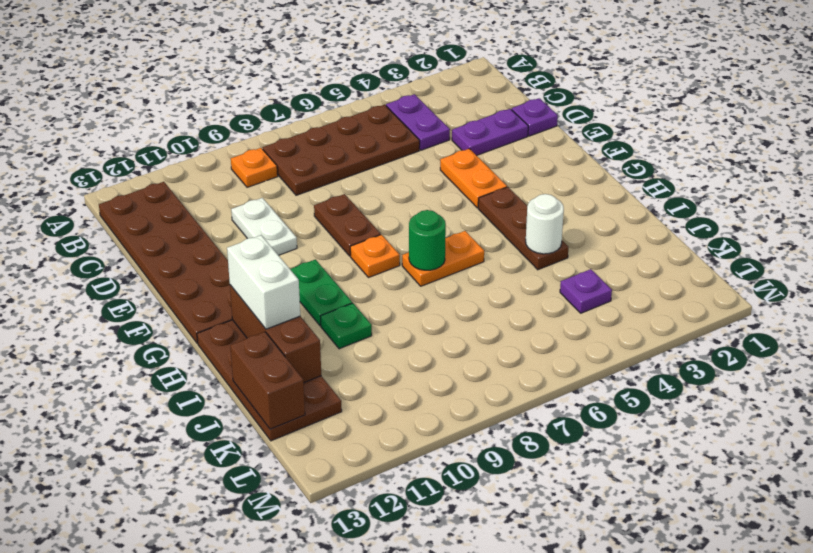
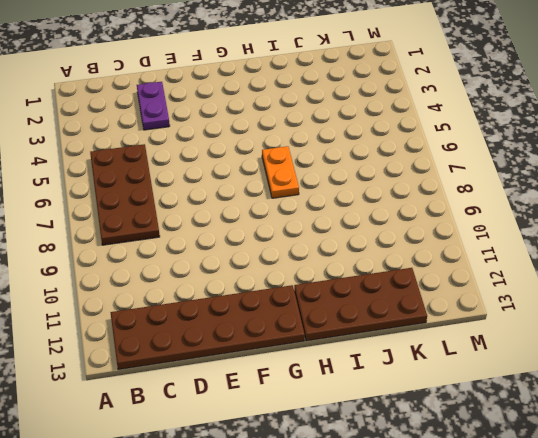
none -> purple plate B4:C4 level 1
none -> orange plate B9 level 1
none -> purple plate D1 level 1

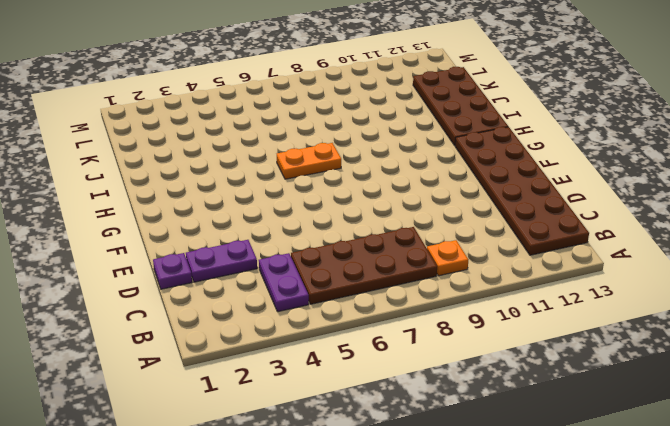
none -> white plate D10:E10 level 1
none -> orange plate E4:F4 level 1
none -> brown plate E8:F8 level 1

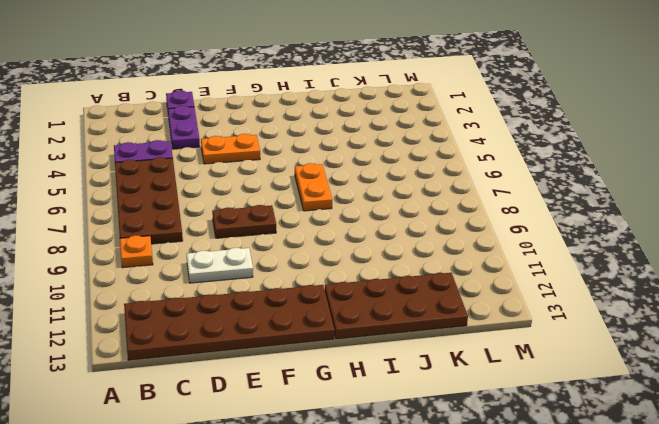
none -> brown plate G4:I4 level 1
none -> orange plate G8 level 1
none -> green plate G10:H10 level 1

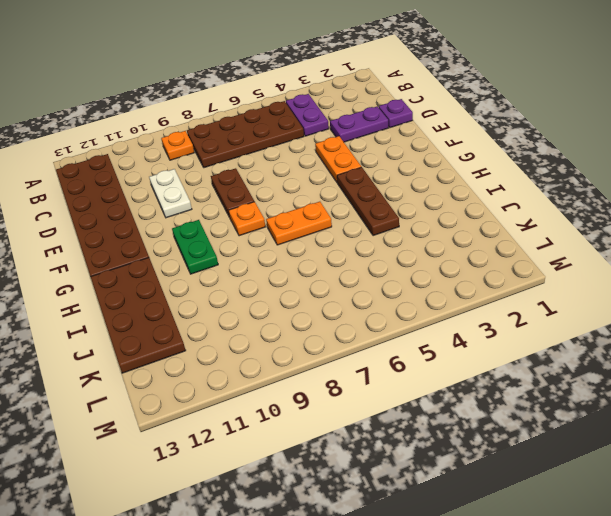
none -> green plate I10 level 1
none -> purple plate K4 level 1
none -> green round brick H7 level 2

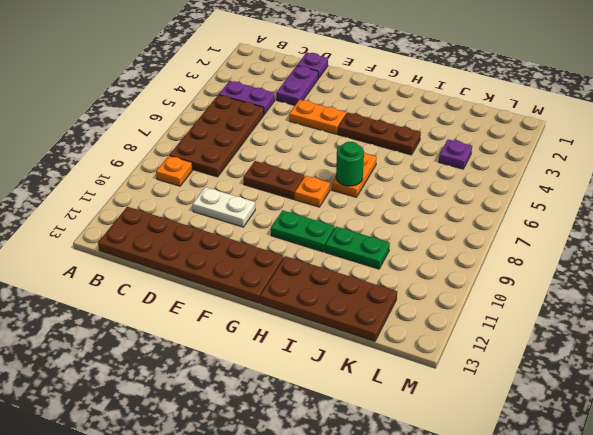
green plate I10:J10 level 1 -> green plate I10 level 1
none -> brown brick H12:J12 level 2
none -> white round brick I4 level 2
none -> brown brick J13:K13 level 2

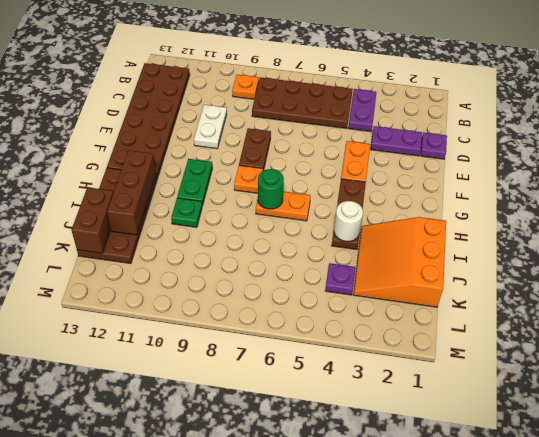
orange slope I1:K3 level 1 top 1 -> none
none -> white brick H12:I12 level 3

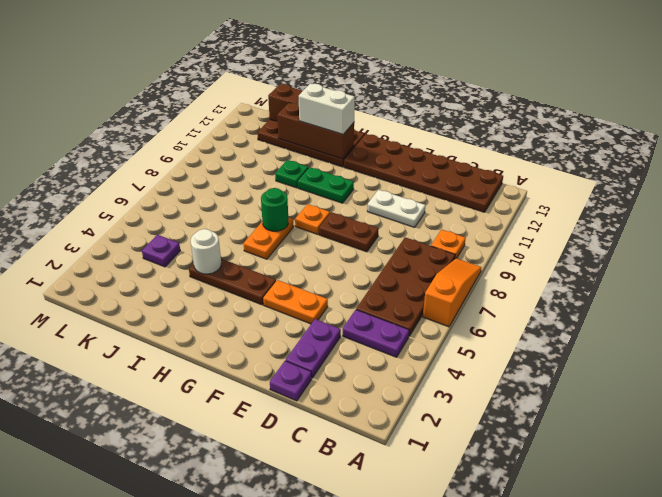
orange slope A6:A8 level 1 top 6 -> none

